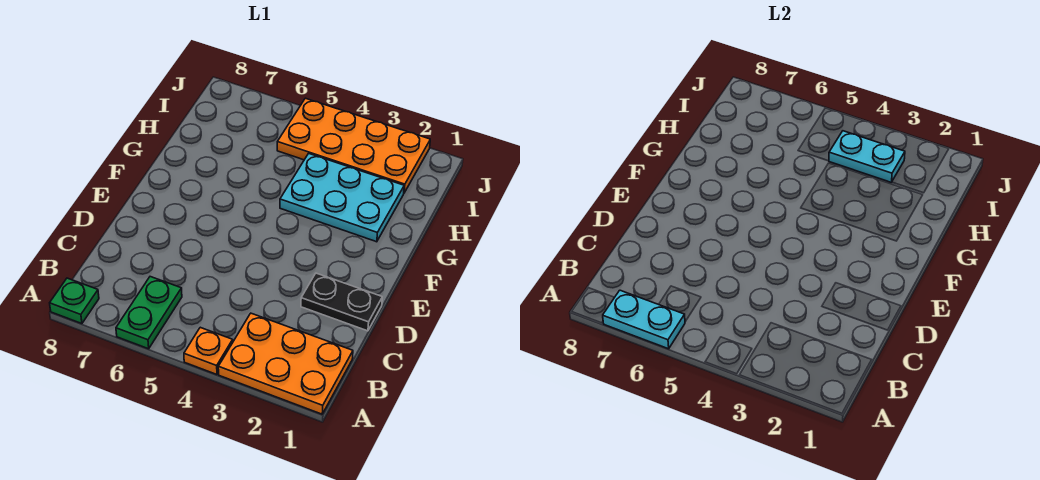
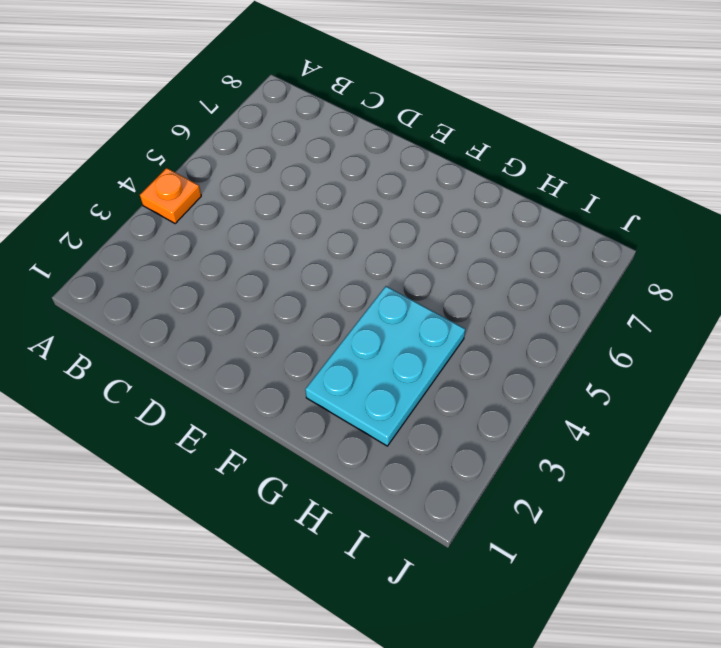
none -> orange plate A1:B3 level 1
none -> green plate A6:B6 level 1

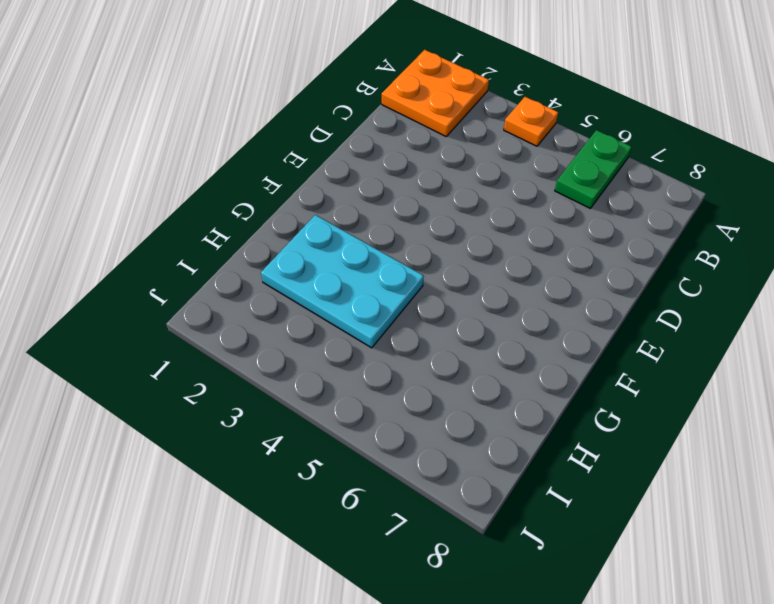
orange plate A1:B2 level 1 -> orange plate A1:B3 level 1
none -> green plate A8 level 1
none -> black plate D1:D2 level 1

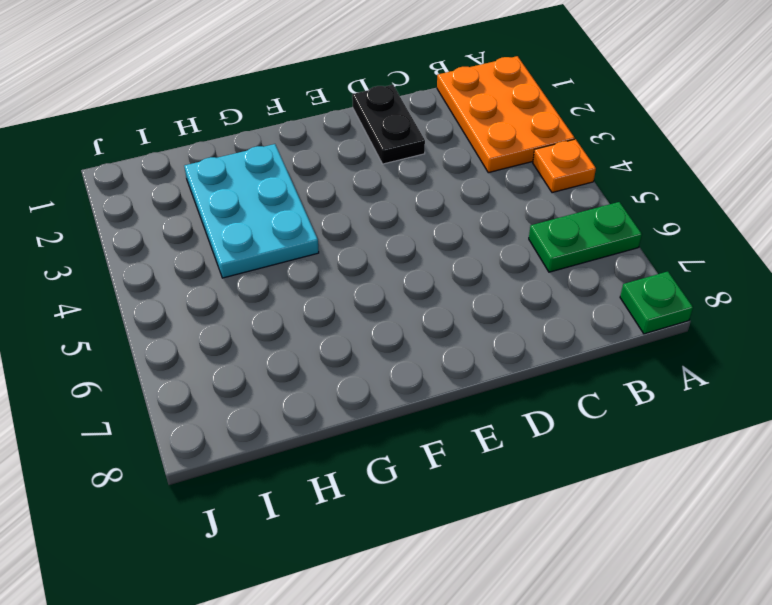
none -> orange plate I2:J5 level 1
none -> cyan plate A6:A7 level 2

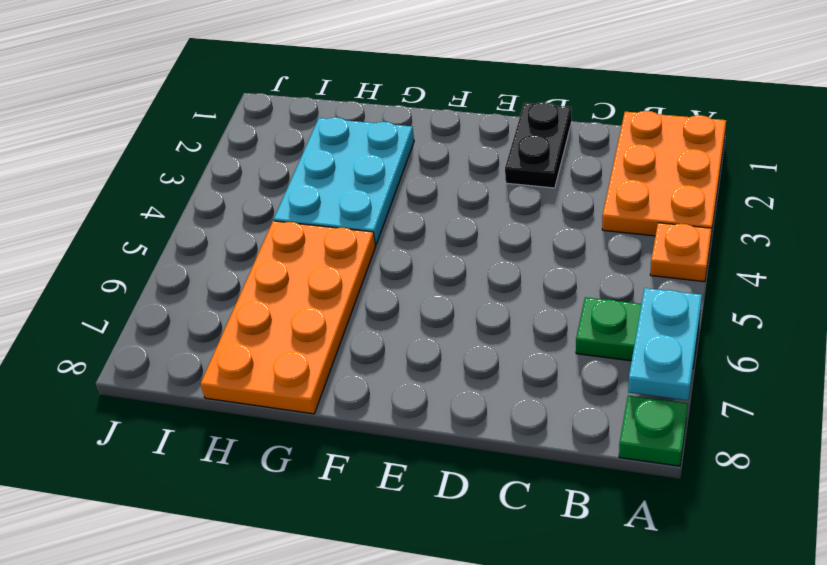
orange plate G5:H8 level 1 -> orange plate I2:J5 level 1
none -> cyan plate I3:I4 level 2

